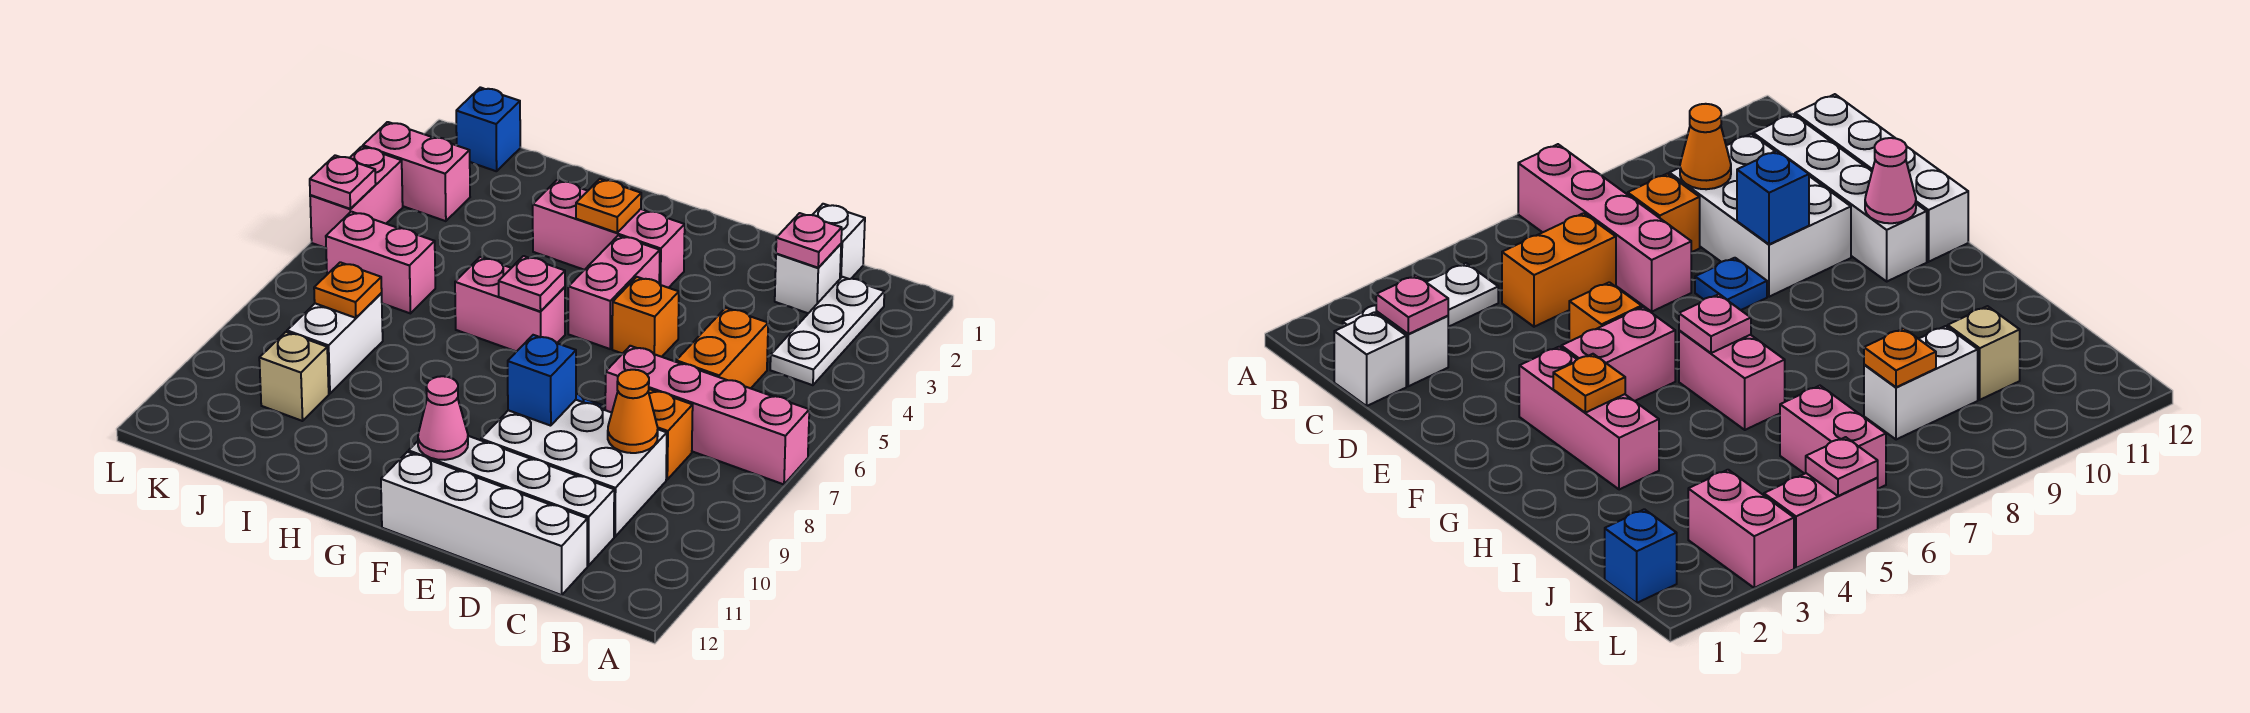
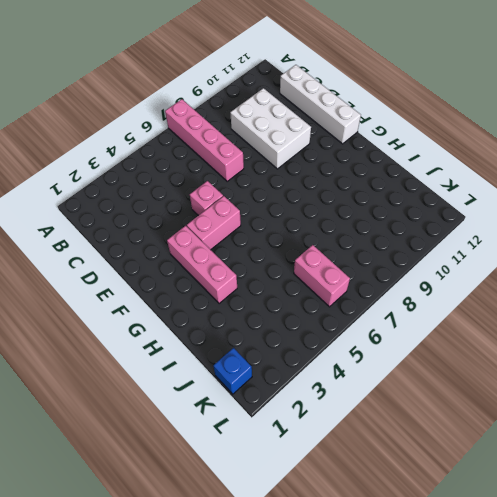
pink brick E5 level 1 -> orange brick E5 level 1
none -> white plate B2:B4 level 1
none -> white brick C1 level 1
none -> white brick C2 level 1

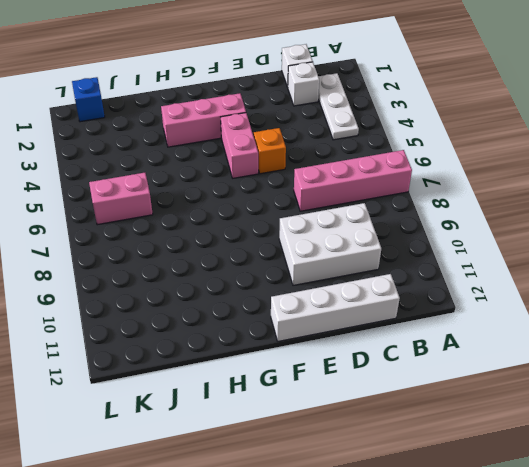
none -> orange brick C5:C6 level 1
none -> orange brick C8 level 1
none -> white brick C11:F11 level 1

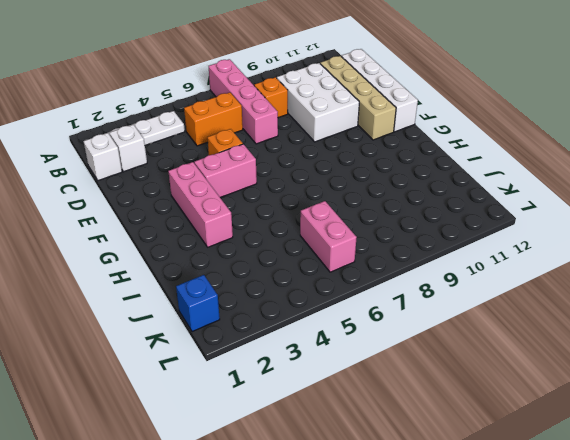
tan brick C11:F11 level 1 -> white brick C11:F11 level 1
none -> blue plate E8 level 1
none -> pink brick G6:H6 level 1
none -> white brick J8:J9 level 1

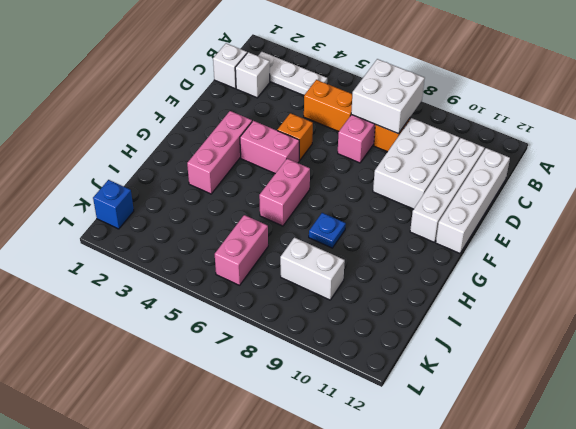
white brick B7:C8 level 2 -> none
blue plate H8 level 1 -> blue plate E8 level 1
none -> tan brick J10 level 1
none -> pink brick K3:L3 level 1
none -> pink brick L4:L5 level 1

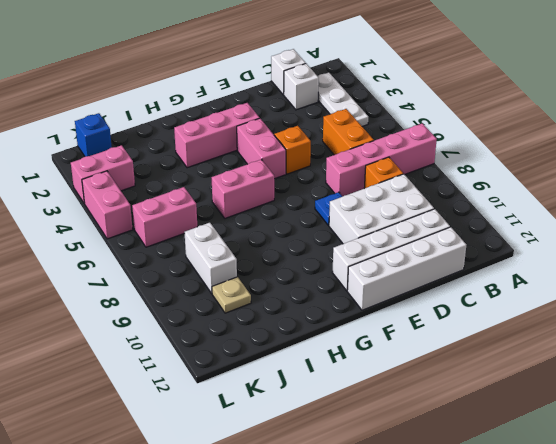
tan plate J10 level 1 -> tan brick J10 level 1
none -> pink plate C2 level 2
none -> orange cone C9 level 2
none -> blue brick E9 level 2

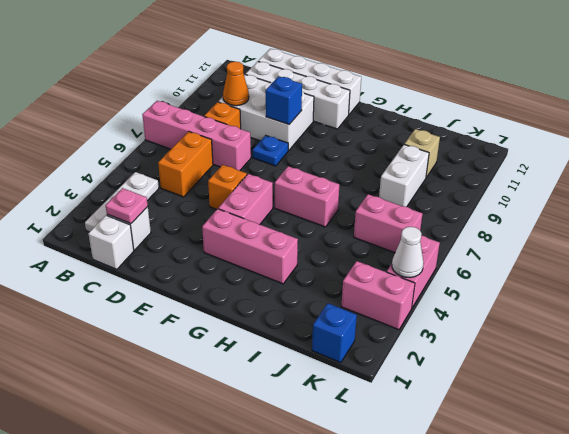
white cone L4 level 2 -> none
none -> pink cone F11 level 2
none -> orange plate G3 level 2
none -> pink plate G6 level 2

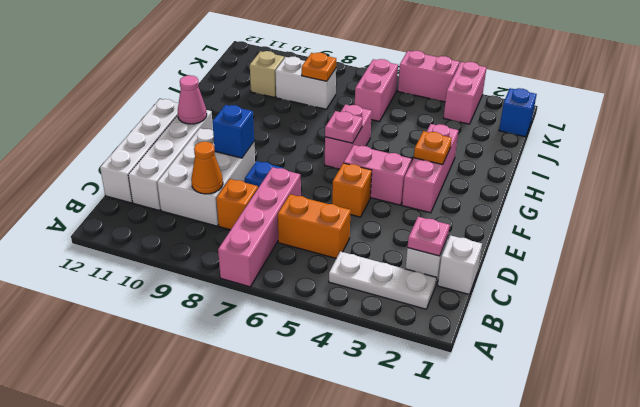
none -> pink plate L5 level 2

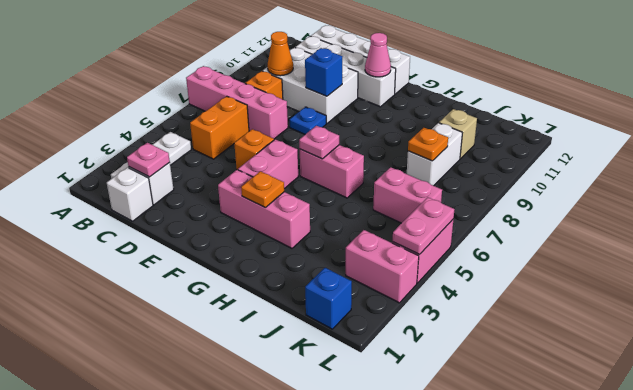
pink plate L4:L5 level 2 -> pink plate L5 level 2

